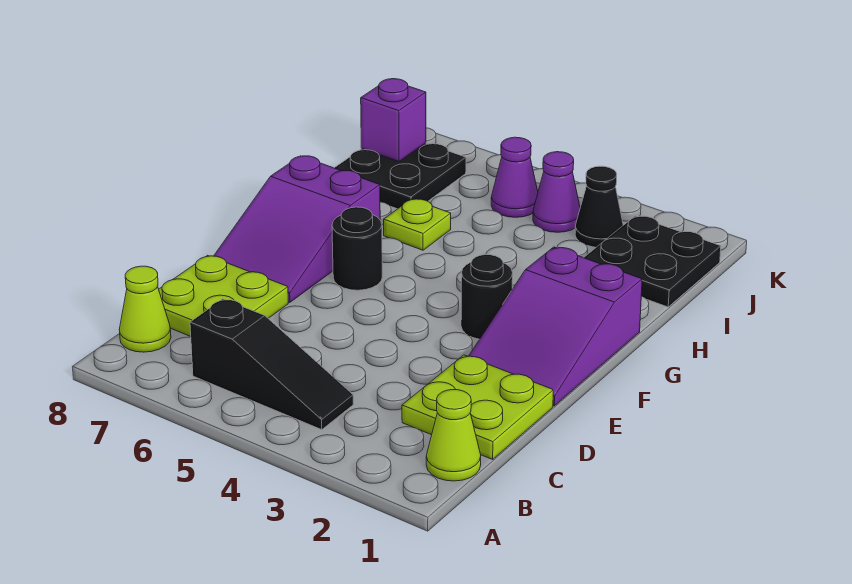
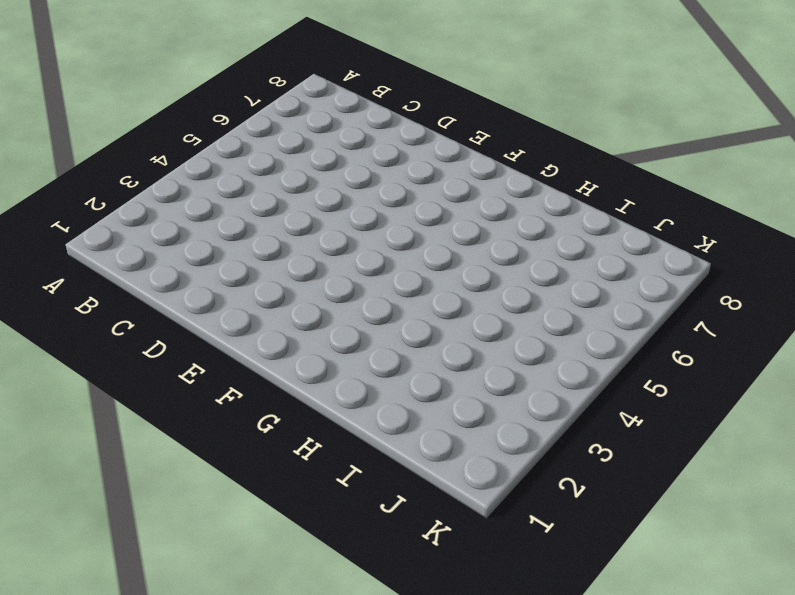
none -> lime cone B1 level 1
none -> black slope B4:B6 level 1 top 6
none -> lime cone B8 level 1

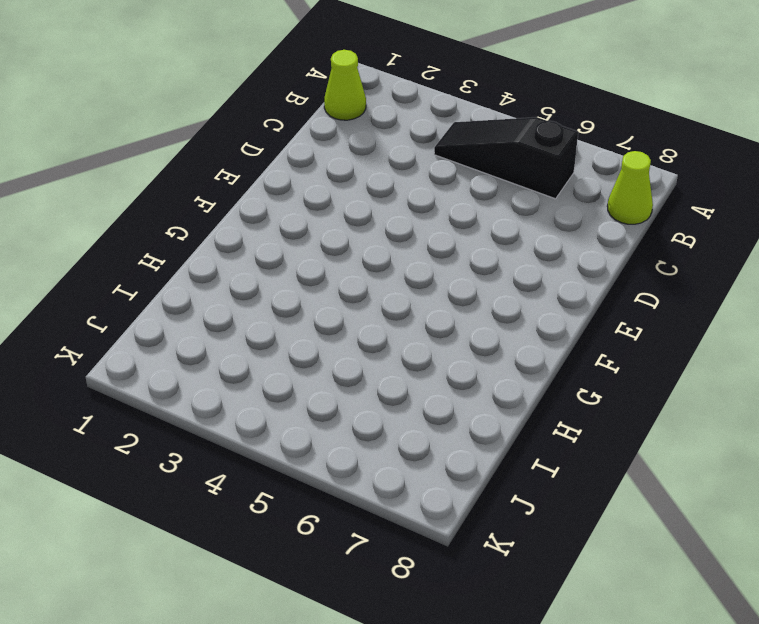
none -> lime plate C1:D2 level 1
none -> lime plate C7:D8 level 1
none -> purple slope E1:G2 level 1 top G

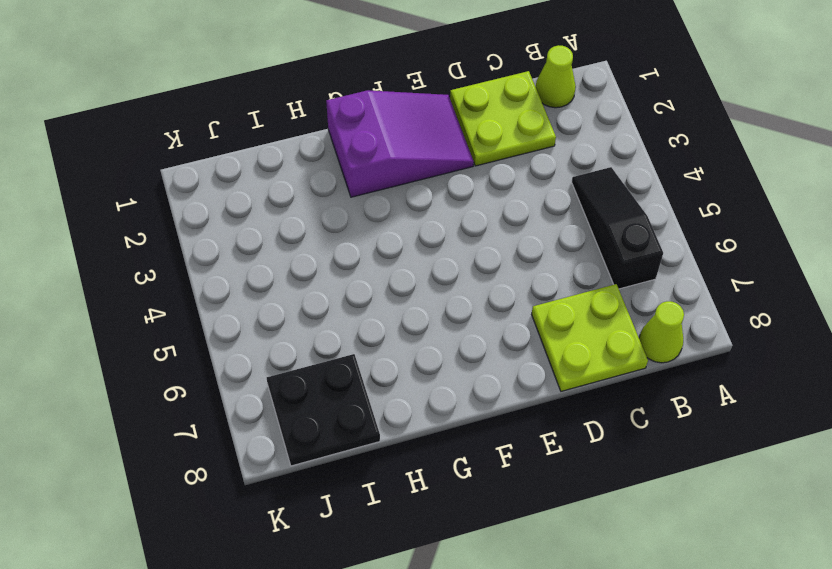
none -> purple slope E7:G8 level 1 top G
none -> black round brick F3 level 1
none -> black round brick F6 level 1

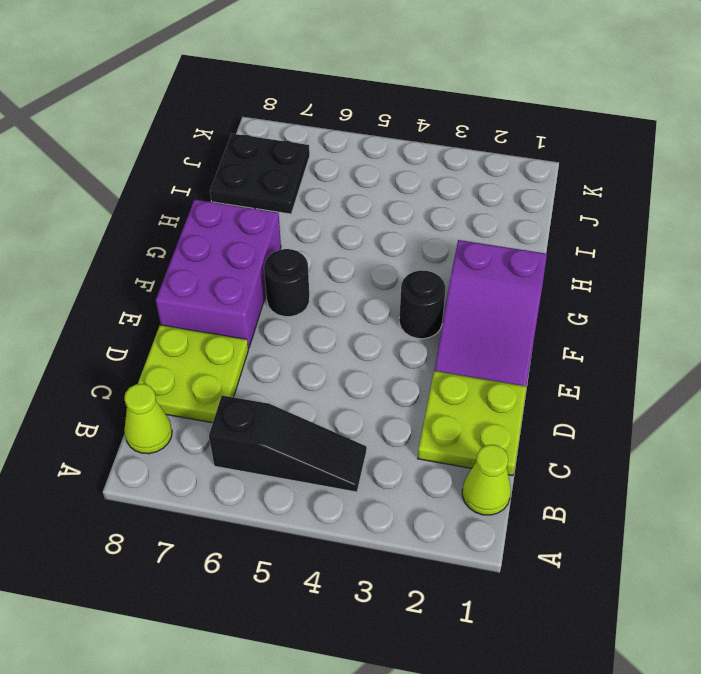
purple brick E7:G8 level 1 -> purple slope E7:G8 level 1 top G
none -> lime plate H6 level 1
none -> black plate I1:J2 level 1
none -> black cone J3 level 1

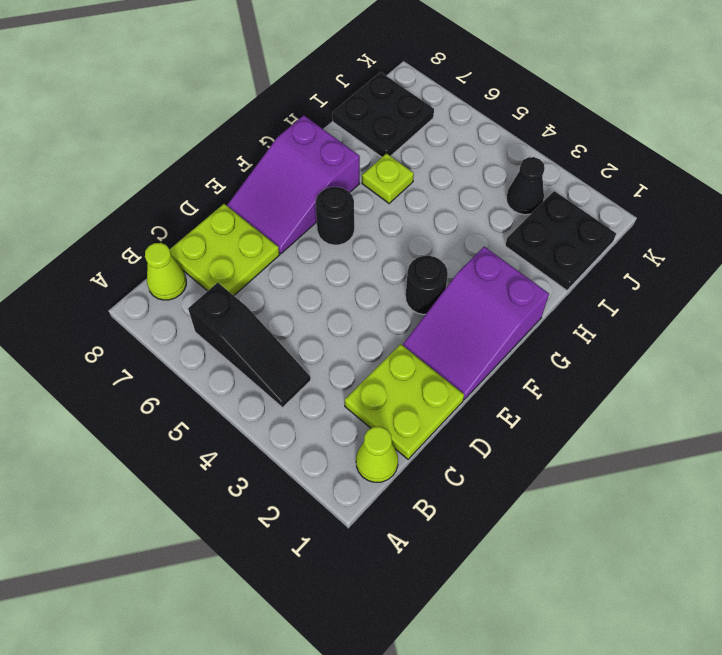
none -> purple cone J4 level 1
none -> purple cone J5 level 1
none -> purple brick J8 level 2

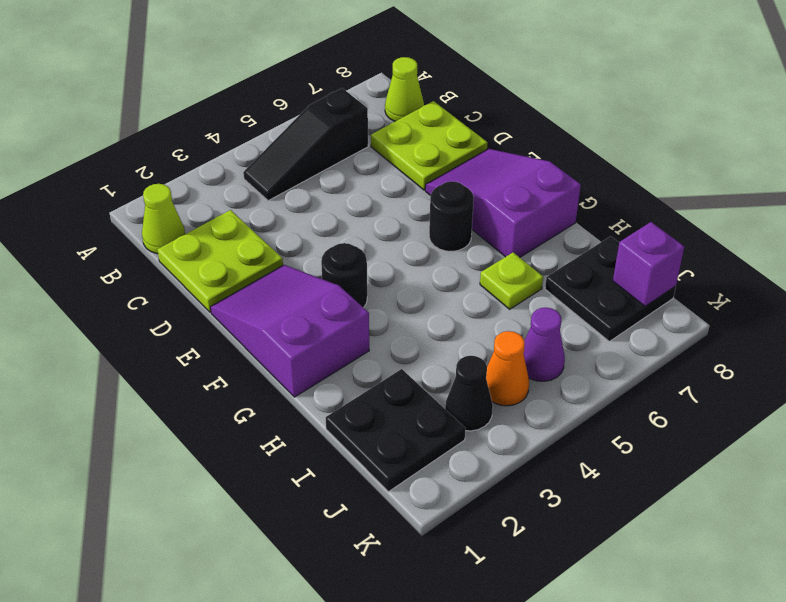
orange cone J4 level 1 -> purple cone J4 level 1

